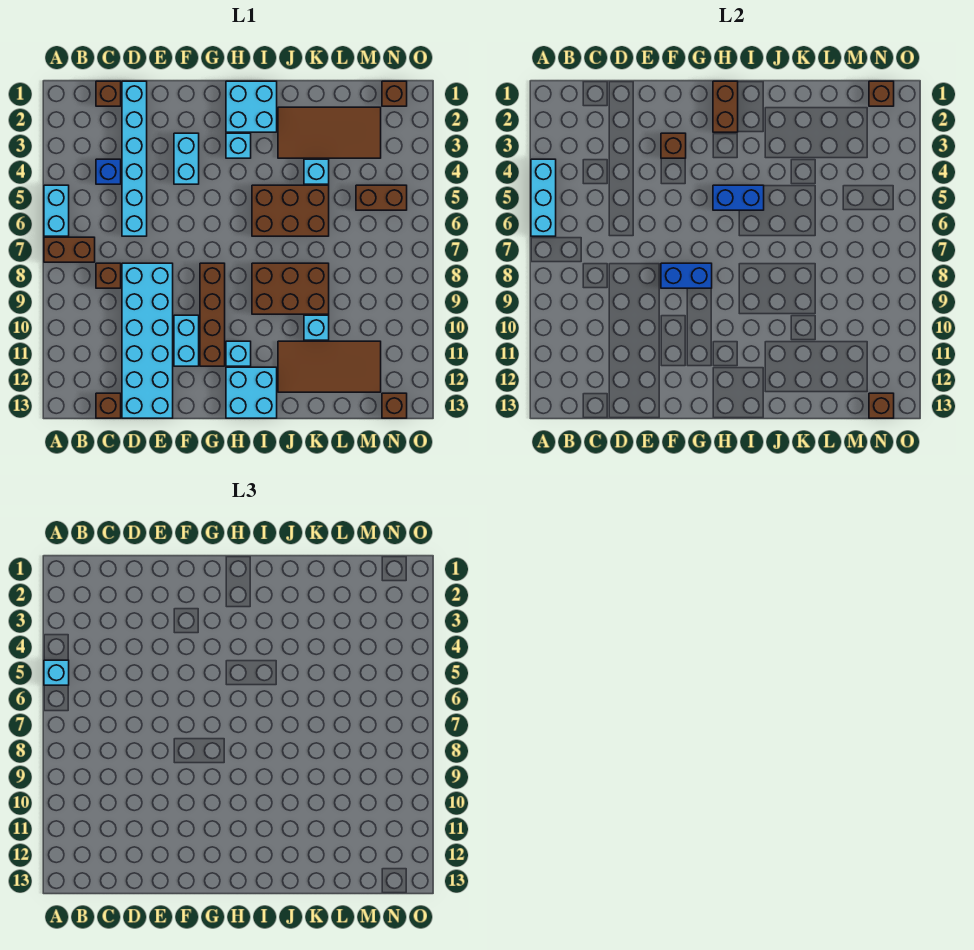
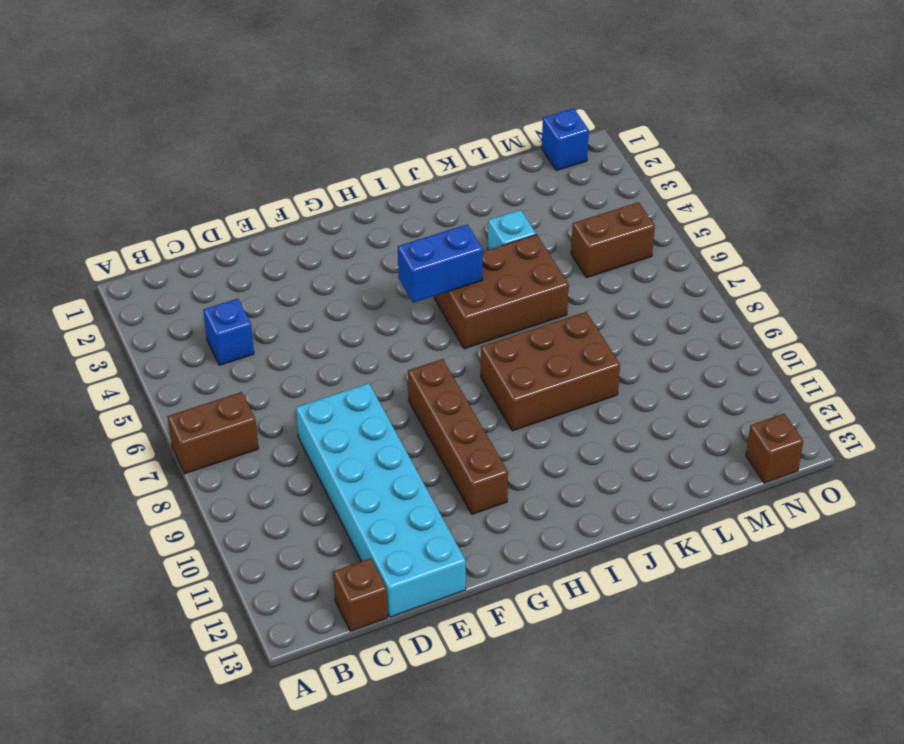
blue brick N1 level 1 -> brown brick N1 level 1
none -> cyan brick A5:A6 level 1
none -> brown brick C1 level 1
none -> brown brick C8 level 1
none -> cyan brick D1:D6 level 1

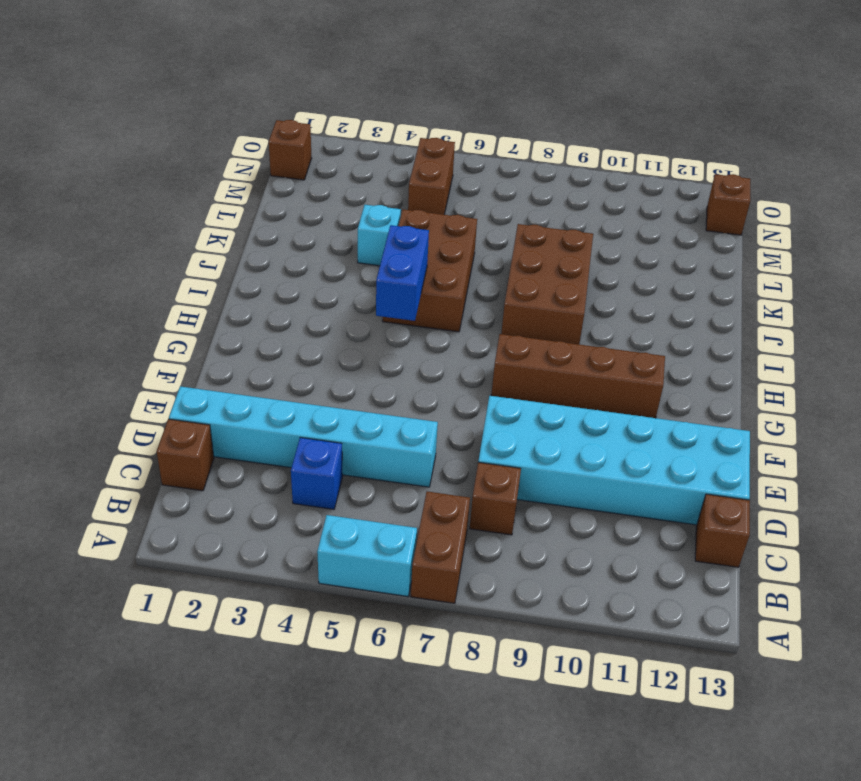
none -> cyan brick F3:F4 level 1
none -> cyan brick F10:F11 level 1
none -> cyan brick H1:I2 level 1
none -> cyan brick H3 level 1

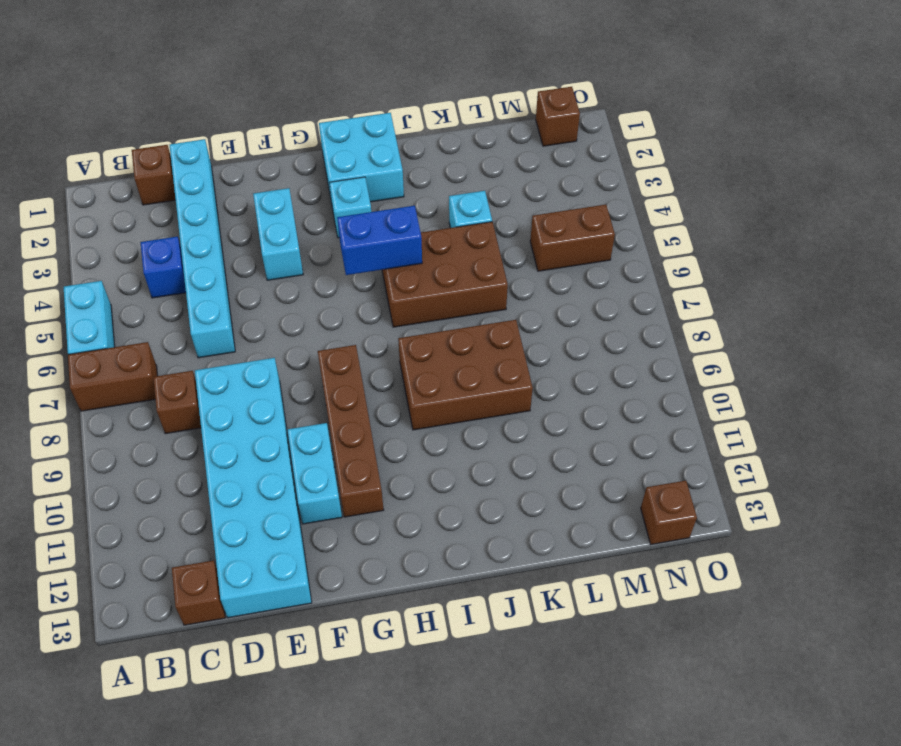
none -> cyan brick H11 level 1
none -> cyan brick H12:I13 level 1
none -> brown tile J2:M3 level 1
none -> brown tile J11:M12 level 1

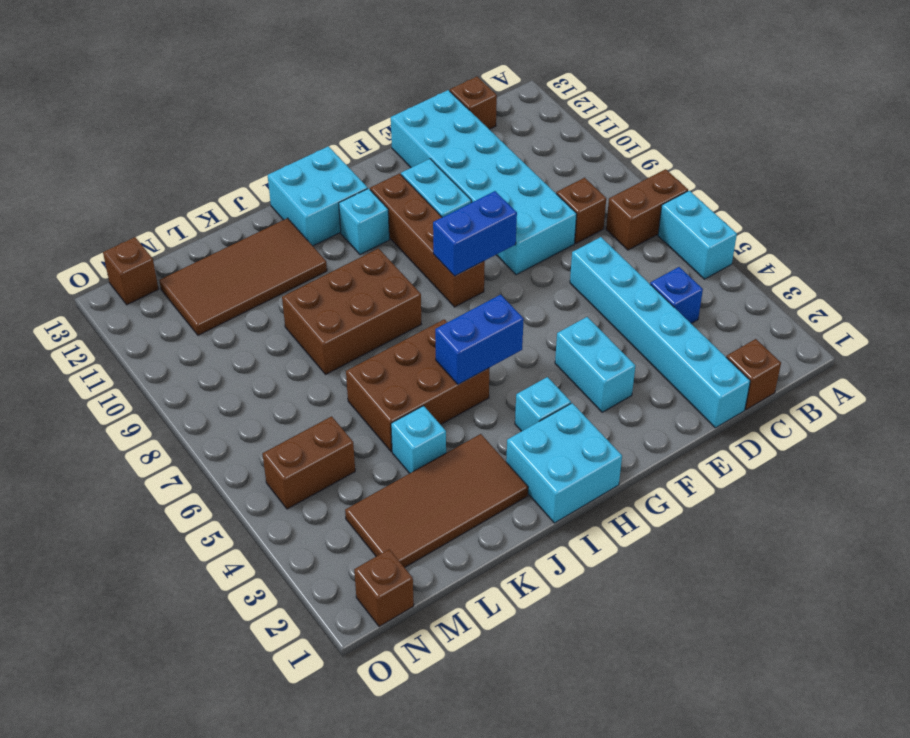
none -> cyan brick K10 level 1
none -> cyan brick A4:A6 level 2
none -> brown brick F3 level 2
none -> brown brick H1:H2 level 2

